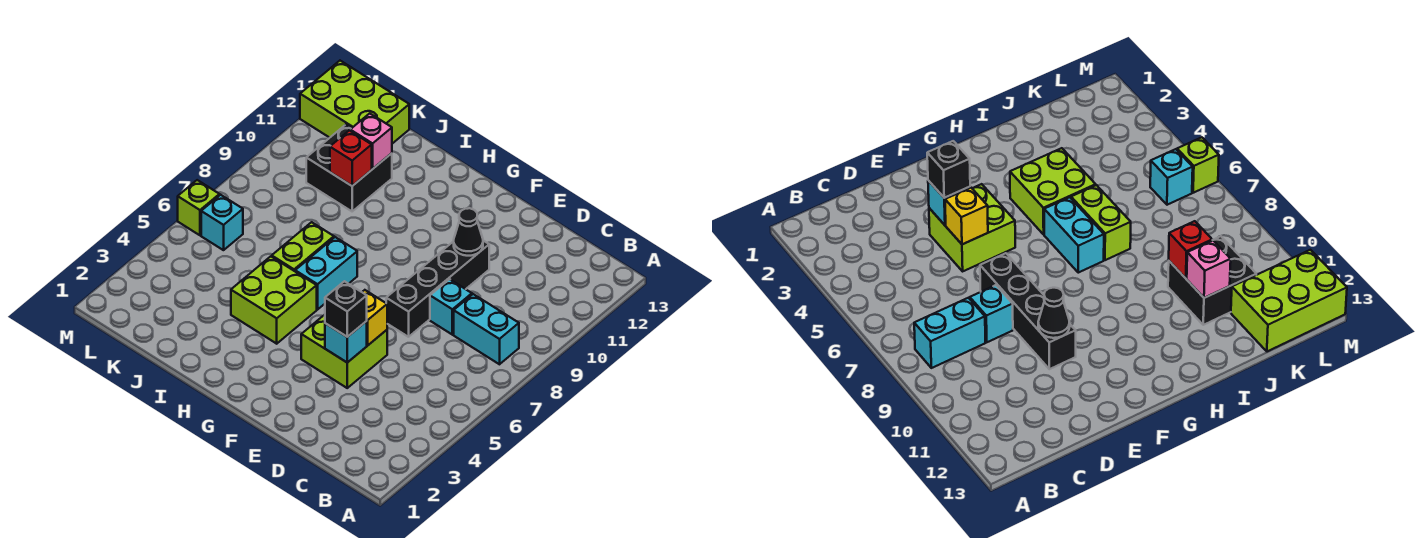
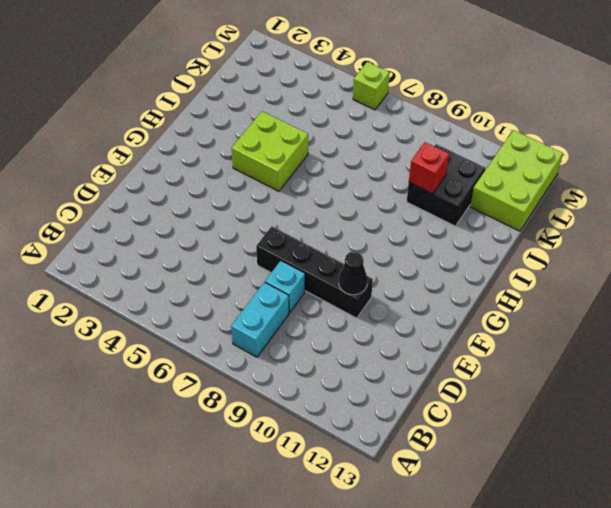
none -> lime brick E4:F5 level 1
none -> cyan brick H6:H7 level 1
none -> lime brick I6:I7 level 1

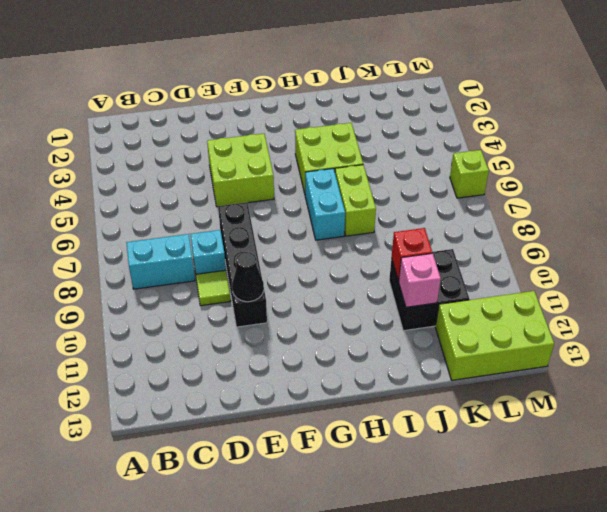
lime tile D9 level 1 -> none
none -> cyan brick L6 level 1
none -> cyan brick E4 level 2
none -> yellow brick E5 level 2

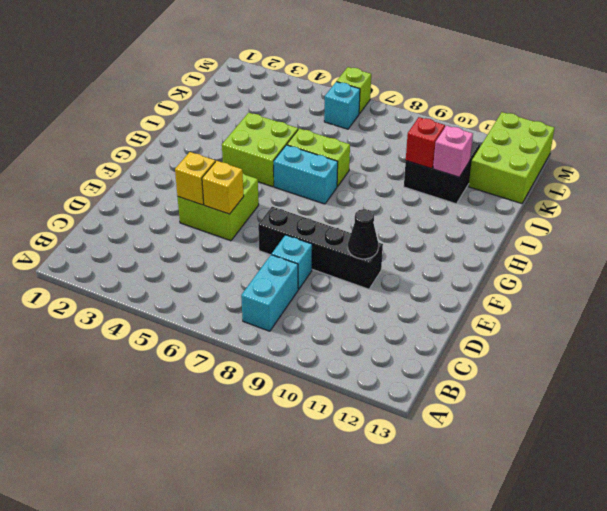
yellow brick E4 level 2 -> cyan brick E4 level 2
none -> black brick E4 level 3

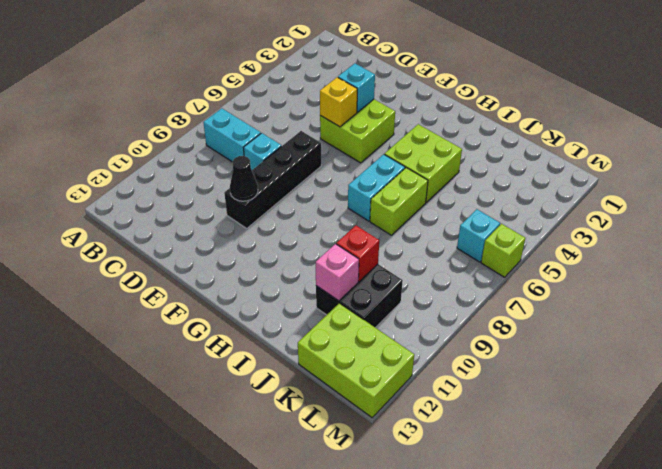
none -> black brick E4 level 3

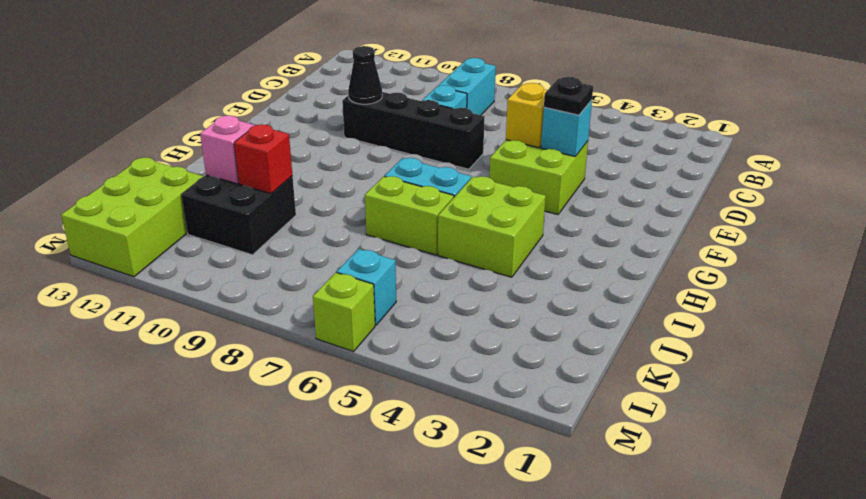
black plate E4 level 3 -> black brick E4 level 3

